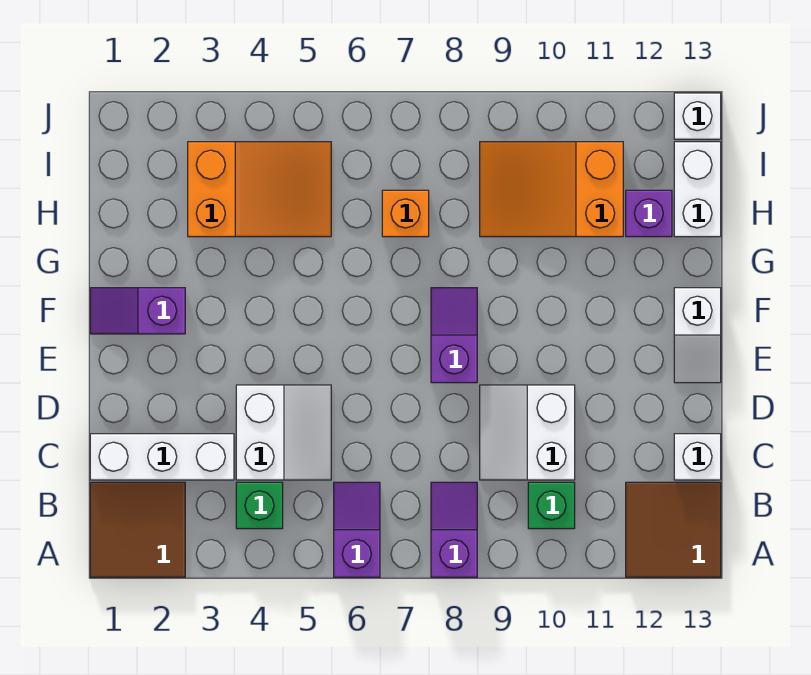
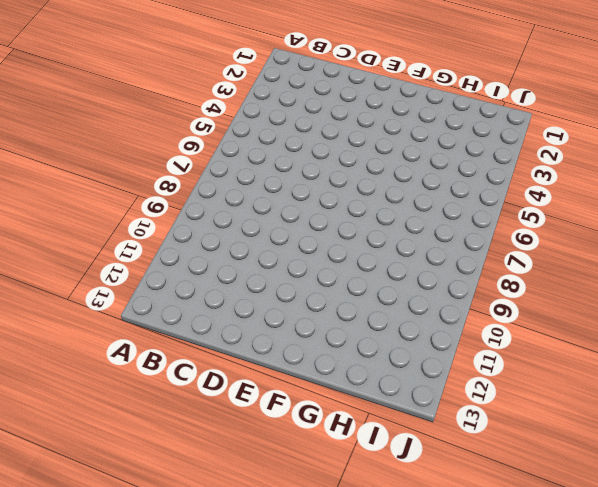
none -> brown tile A1:B2 level 1
none -> purple slope A6:B6 level 1 top A
none -> purple slope A8:B8 level 1 top A

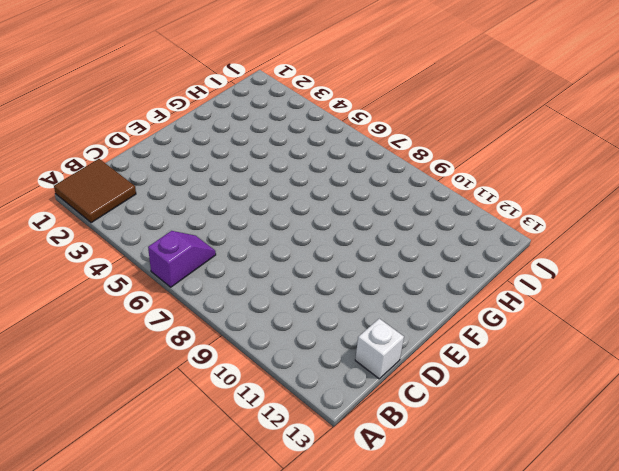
none -> purple slope A8:B8 level 1 top A
none -> brown tile A12:B13 level 1
none -> green brick B4 level 1

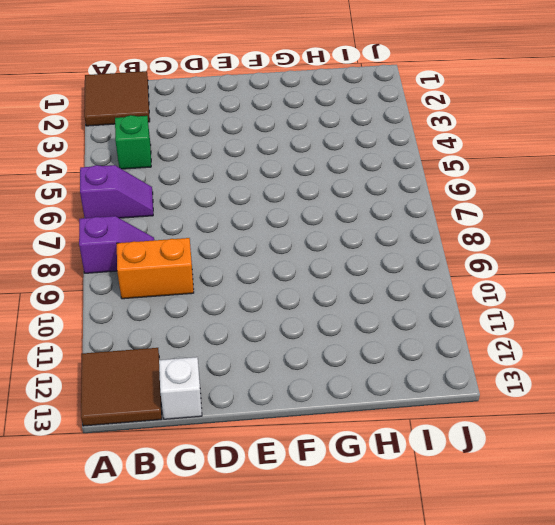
orange brick B9:C9 level 1 -> white slope C9:D10 level 1 top 10
none -> green brick B10 level 1
none -> white brick C1:C3 level 1
none -> white slope C4:D5 level 1 top 4

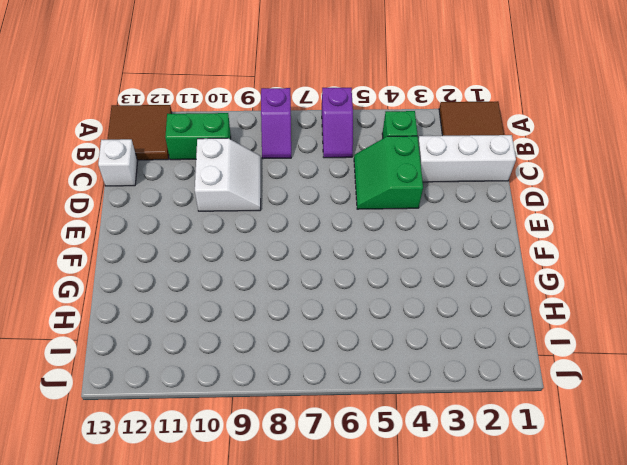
green brick B10:B11 level 1 -> green brick B10 level 1
green slope C4:D5 level 1 top 4 -> white slope C4:D5 level 1 top 4
none -> purple slope E8:F8 level 1 top E
none -> white slope E13:F13 level 1 top F
none -> purple slope F1:F2 level 1 top 2

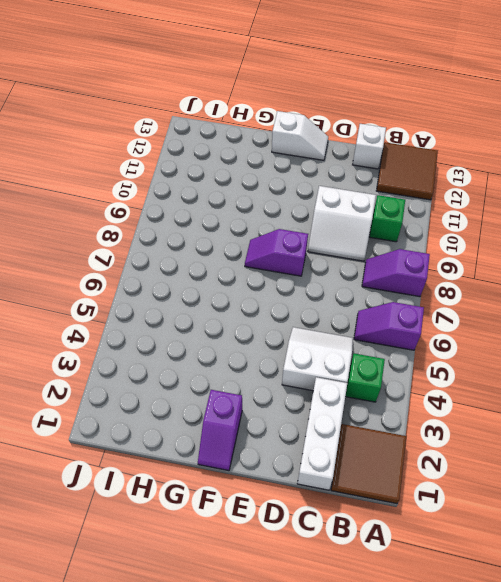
none -> orange slope H3:I5 level 1 top 3
none -> orange brick H7 level 1
none -> orange slope H9:I11 level 1 top 11

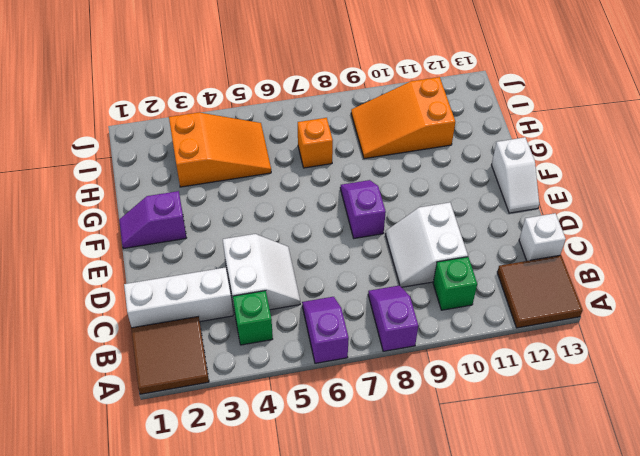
none -> purple brick H12 level 1
none -> white brick H13:I13 level 1
none -> white brick J13 level 1

